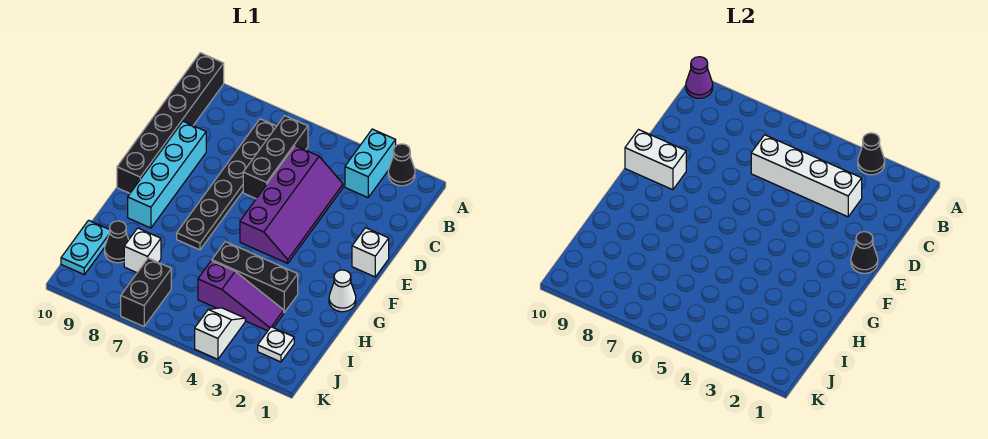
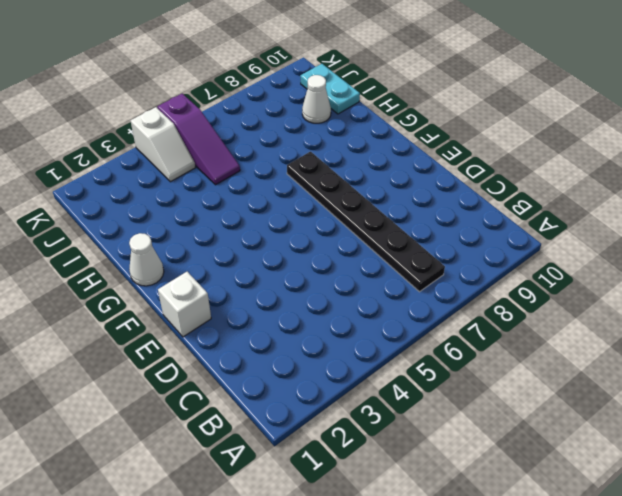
purple slope I5:K5 level 1 top K -> purple slope I3:I5 level 1 top 5
white cone I9 level 1 -> black cone I9 level 1
none -> black cone A2 level 1
none -> cyan brick A3:B3 level 1
none -> black brick A10:F10 level 1

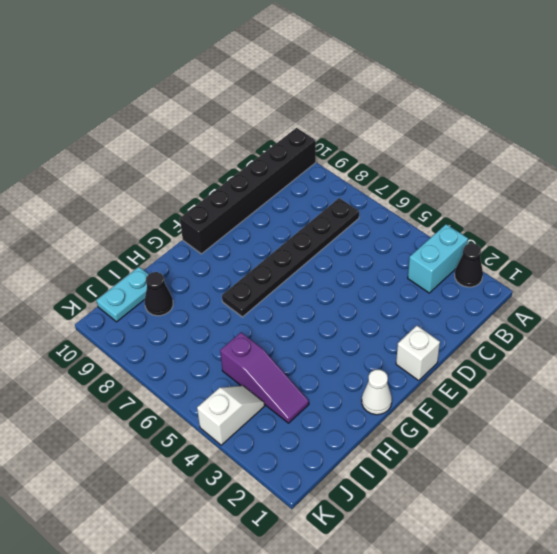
none -> black brick B6:D6 level 1
none -> purple slope C4:F5 level 1 top 5
none -> cyan brick D9:G9 level 1

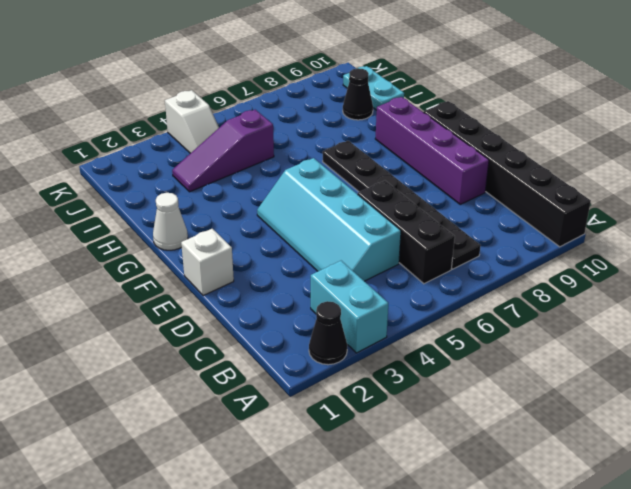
cyan slope C4:F5 level 1 top 5 -> purple slope C4:F5 level 1 top 5
purple brick D9:G9 level 1 -> cyan brick D9:G9 level 1
none -> black brick H3:H5 level 1
none -> white brick I8 level 1
none -> white plate J2 level 1

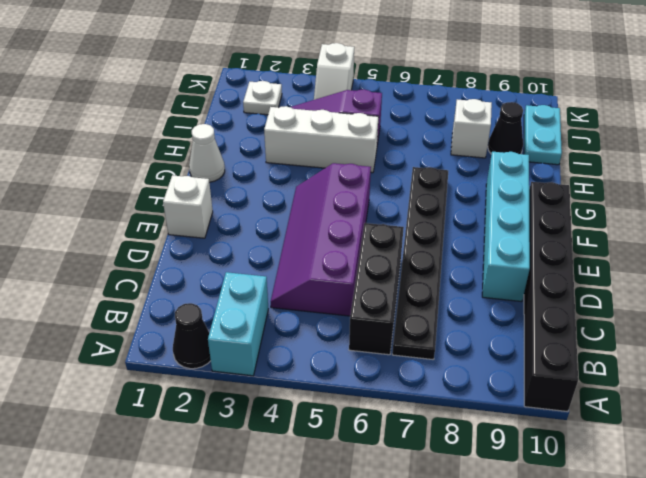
white brick H3:H5 level 1 -> black brick H3:H5 level 1
none -> black brick J7:K7 level 1
none -> black cone A3 level 2
none -> purple cone A10 level 2

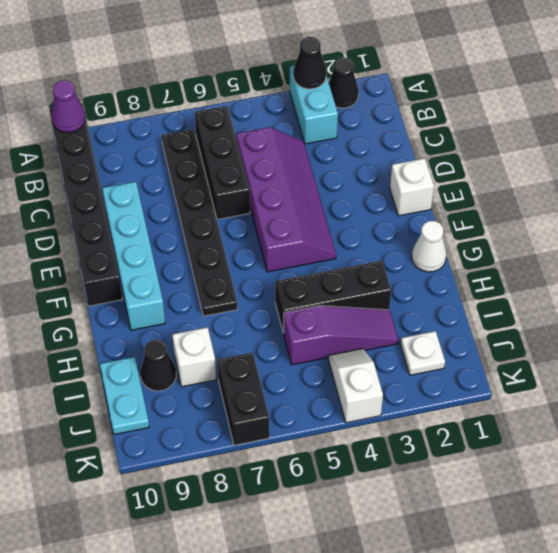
none -> white brick C3:C6 level 2
none -> black cone E1 level 2
none -> white brick E9:E10 level 2

